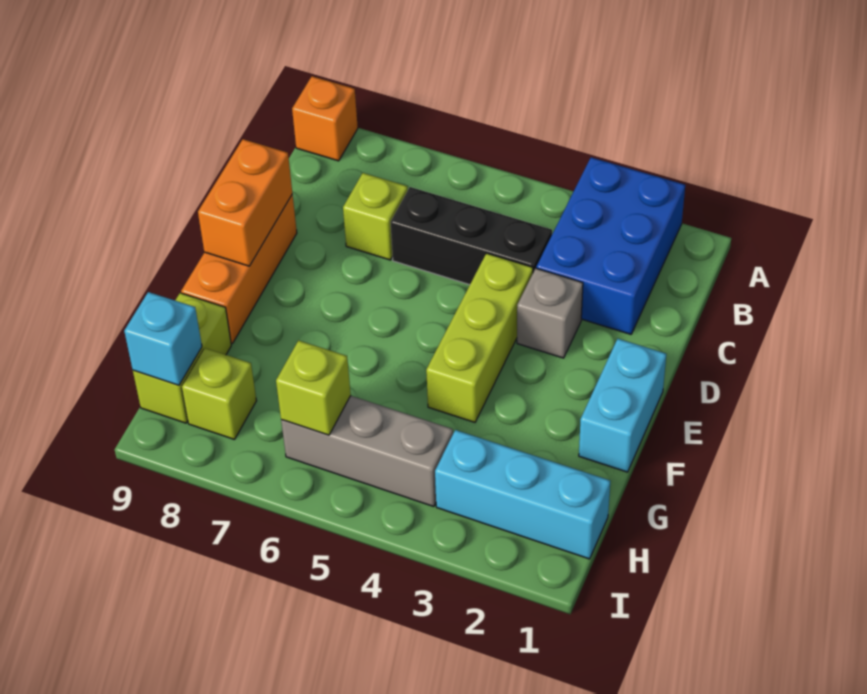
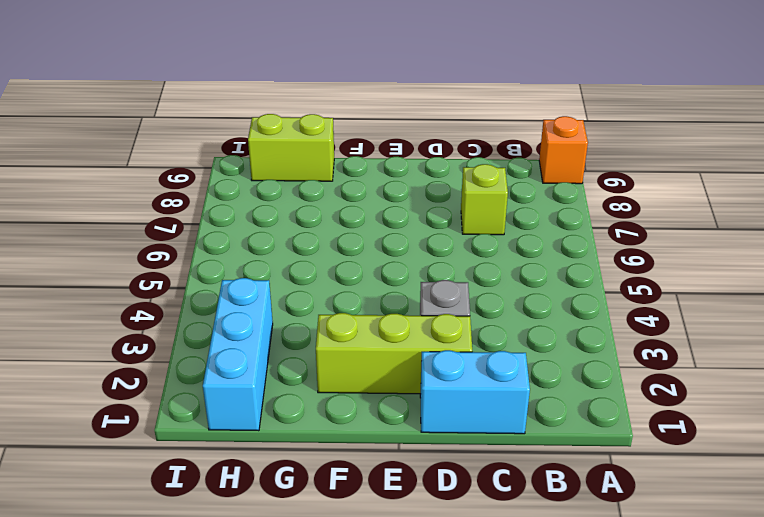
cyan brick C1:D1 level 1 -> cyan brick E1:F1 level 1
lime brick D2:F2 level 1 -> lime brick D4:F4 level 1
none -> blue brick A2:C3 level 1
none -> black brick C4:C6 level 1
none -> orange brick D9:F9 level 1

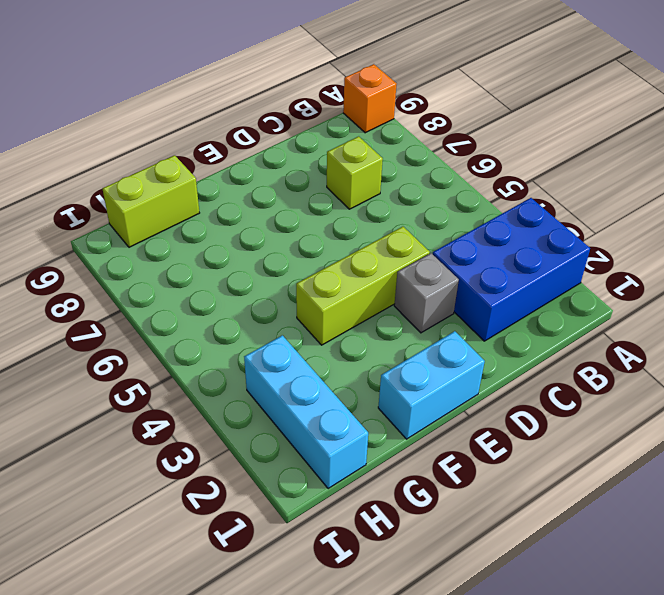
none -> black brick C4:C6 level 1
none -> orange brick D9:F9 level 1
none -> grey brick H4:H6 level 1

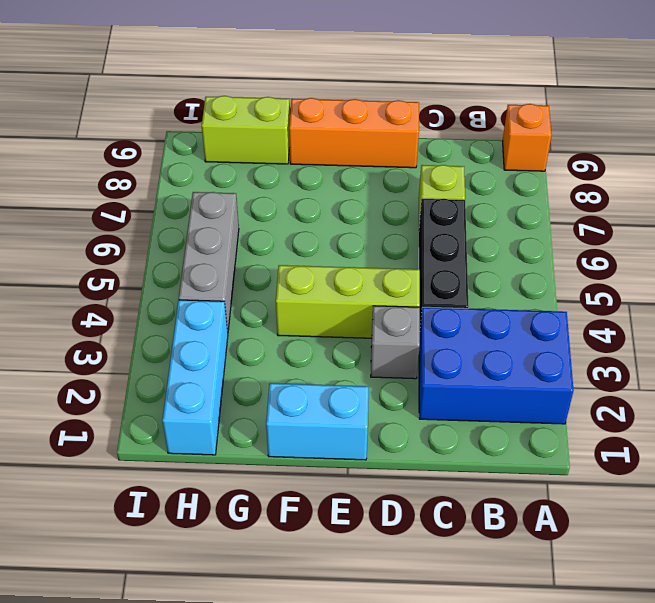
none -> lime brick H8 level 1
none -> orange brick D9:E9 level 2
none -> lime brick H6 level 2

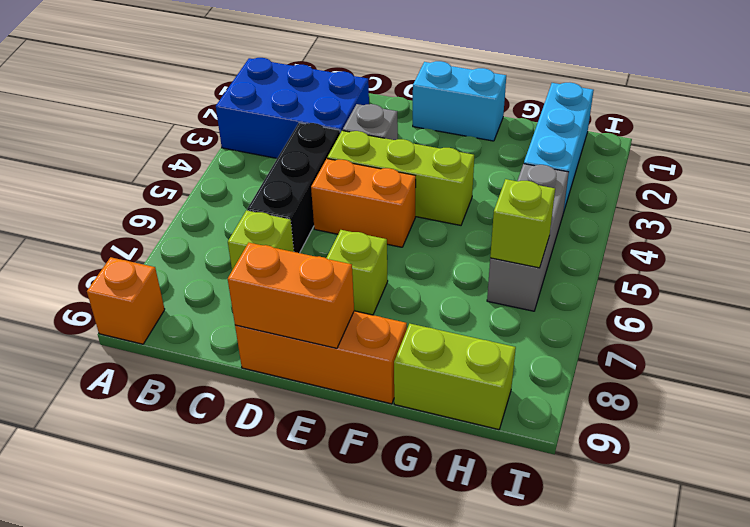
orange brick D5:E5 level 1 -> none
lime brick E7 level 1 -> lime brick H8 level 1
none -> cyan brick H9 level 2

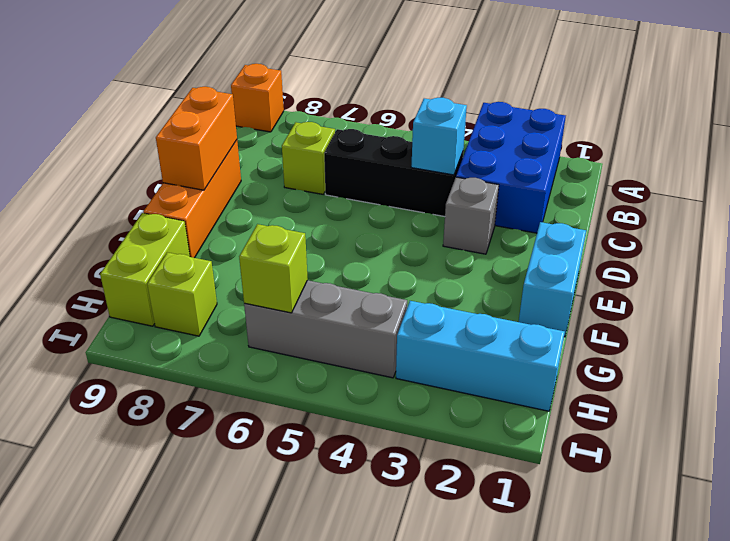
cyan brick C4 level 2 -> cyan brick H9 level 2
none -> lime brick D4:F4 level 1

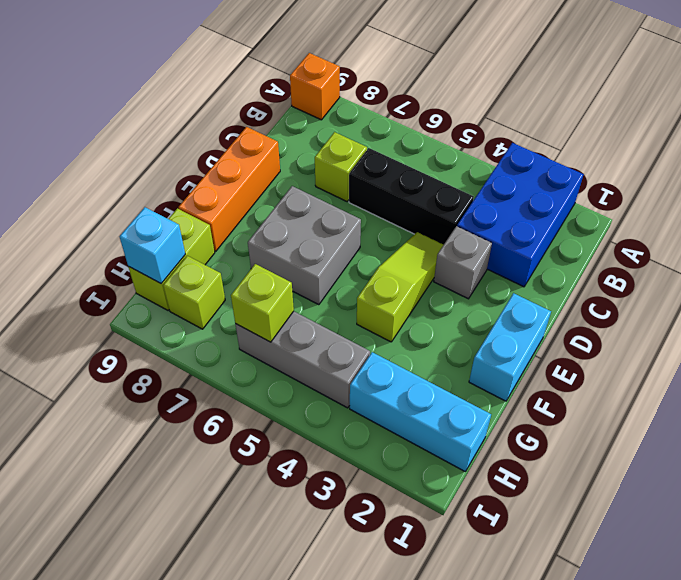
lime slope D4:F4 level 1 top F -> lime brick D4:F4 level 1
grey brick E6:F7 level 1 -> none
none -> orange brick D9:E9 level 2

